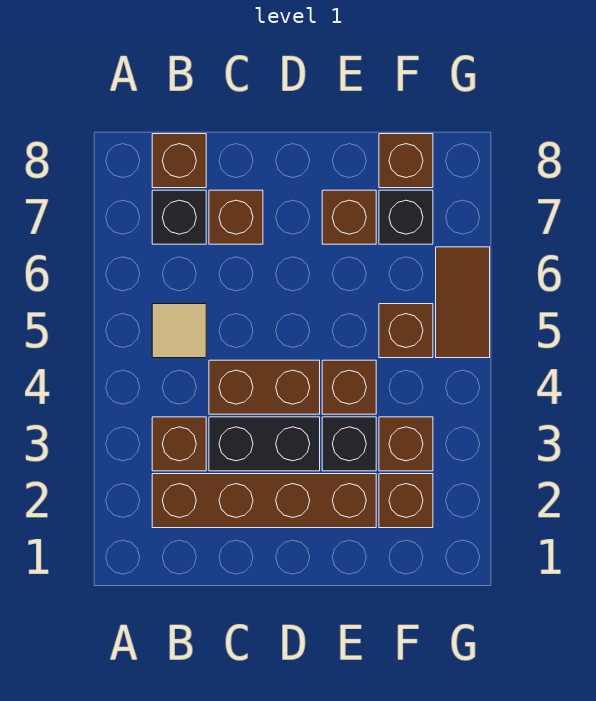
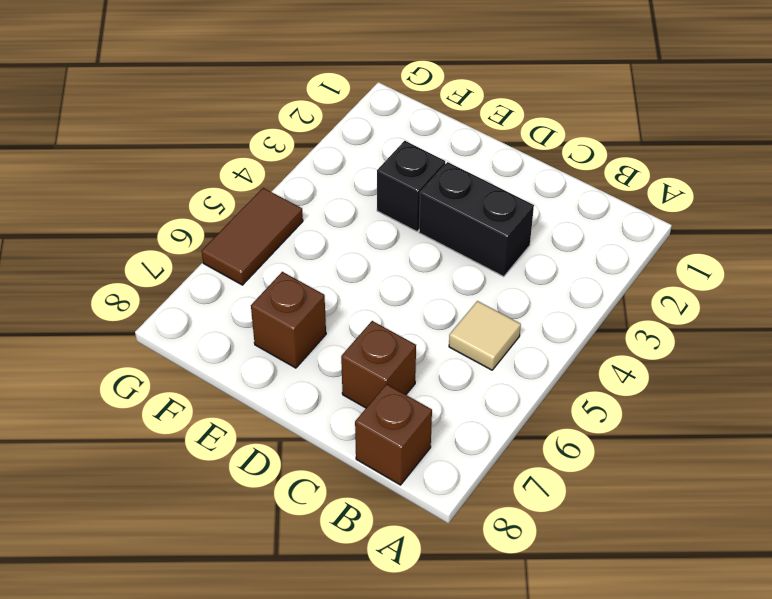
none -> brown brick B2:E2 level 1
none -> brown brick B3 level 1
none -> black brick B7 level 1

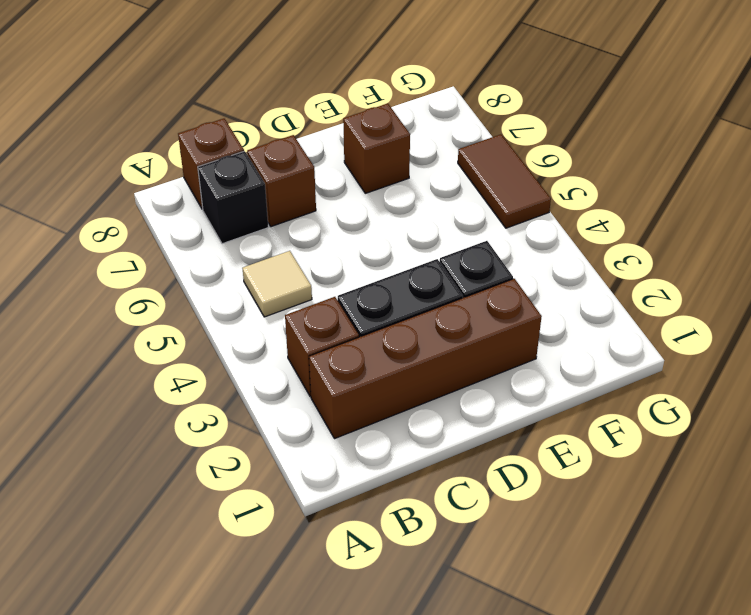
none -> brown brick C4:D4 level 1
none -> brown brick E4 level 1
none -> brown brick F2 level 1

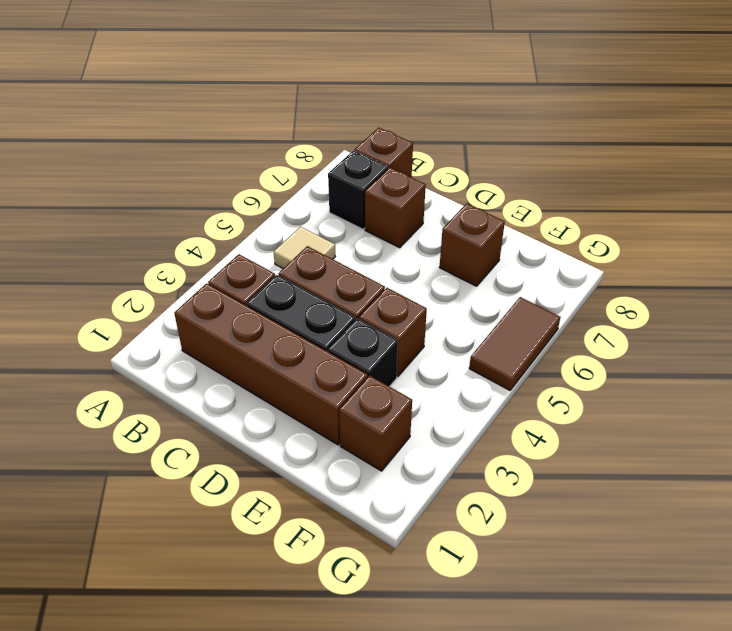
none -> brown brick F3 level 1
none -> brown brick F5 level 1
none -> black brick F7 level 1

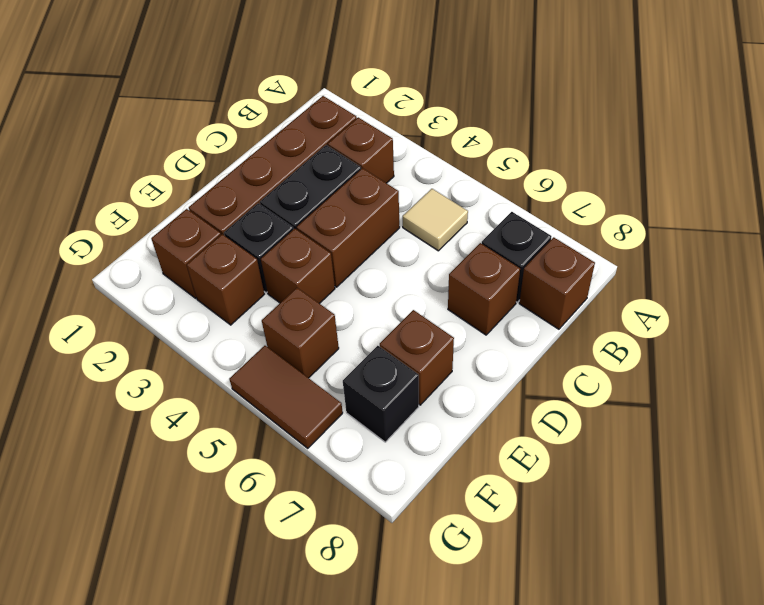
none -> brown brick F8 level 1

